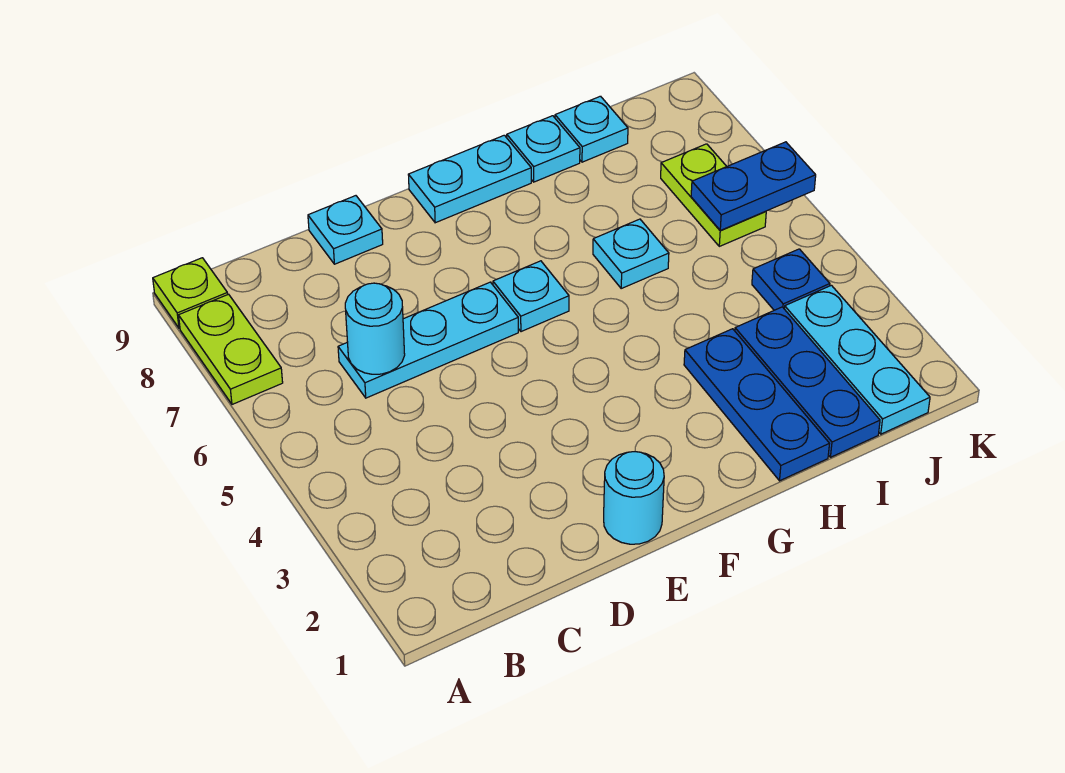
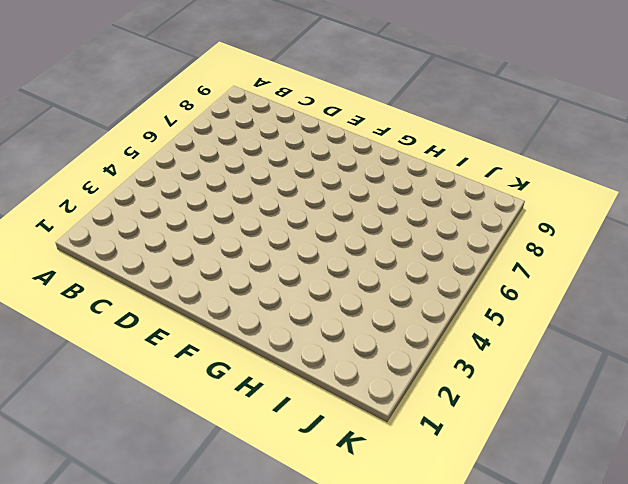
none -> lime plate A7:A8 level 1
none -> lime plate A9 level 1
none -> cyan plate C6:E6 level 1

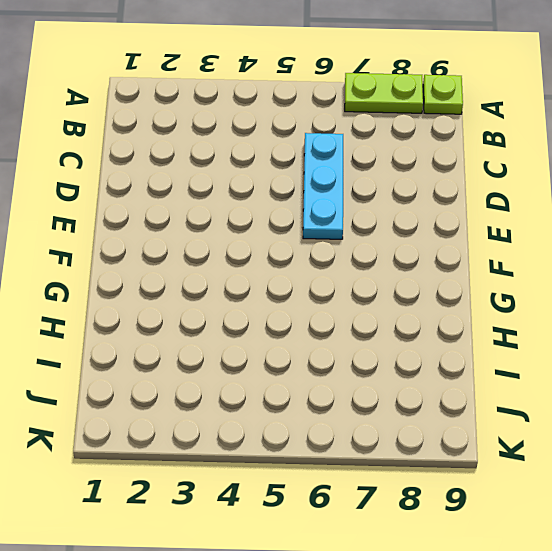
none -> cyan plate D9 level 1
none -> cyan round brick E1 level 1
none -> cyan plate F6 level 1

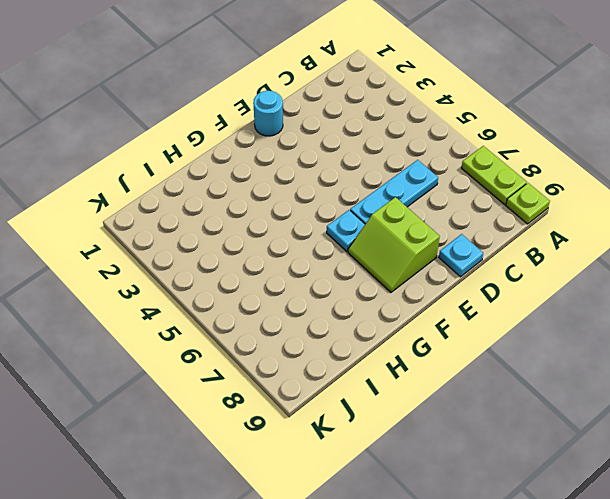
lime slope E7:F8 level 1 top E -> none
none -> cyan plate F9:G9 level 1
none -> blue plate H1:H3 level 1
none -> cyan plate H6 level 1

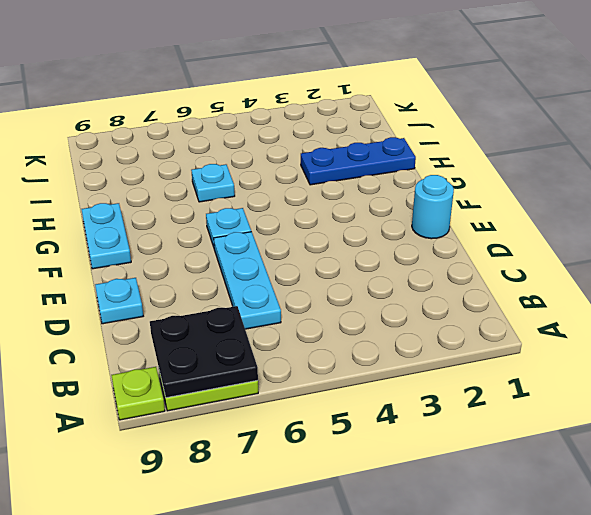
black plate A7:B8 level 2 -> none
none -> cyan plate H9 level 1
none -> blue plate I1:I3 level 1
none -> cyan plate I9 level 1

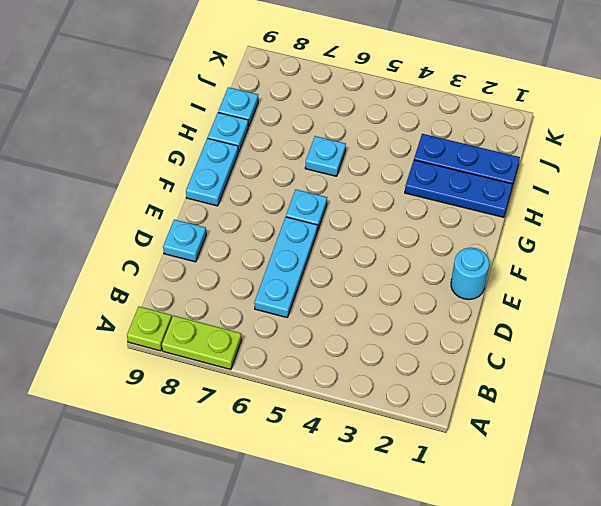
none -> cyan plate J1:J3 level 1
none -> blue plate J4 level 1
none -> lime plate J6:J7 level 1

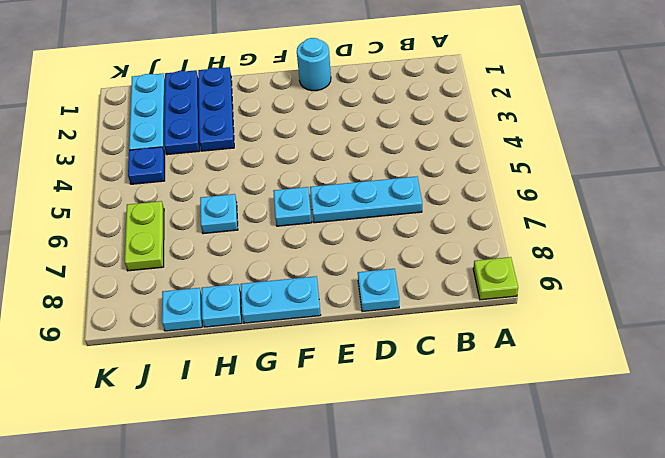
none -> lime plate A7:A8 level 1
none -> cyan round brick C6 level 2
none -> blue plate J6:K6 level 2

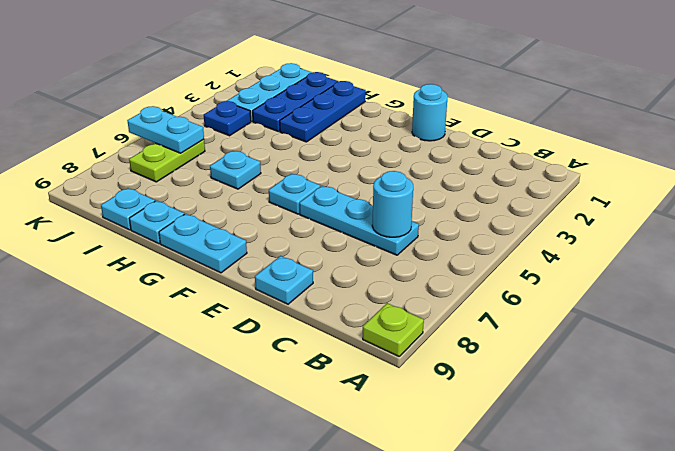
cyan plate J6:K6 level 2 -> blue plate J6:K6 level 2
none -> lime plate A7:A8 level 1

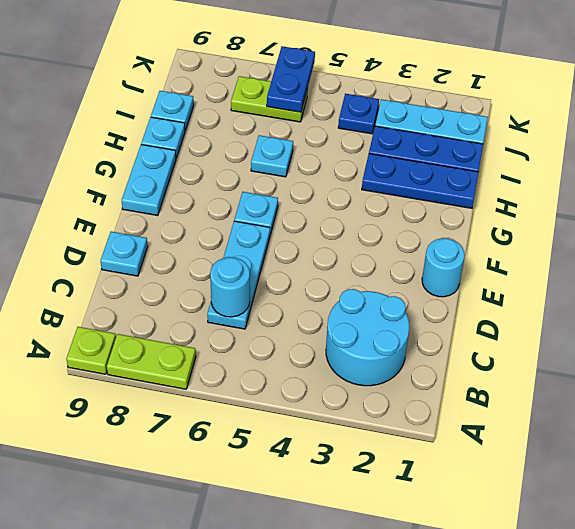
cyan round brick B2:C3 level 1 -> none

